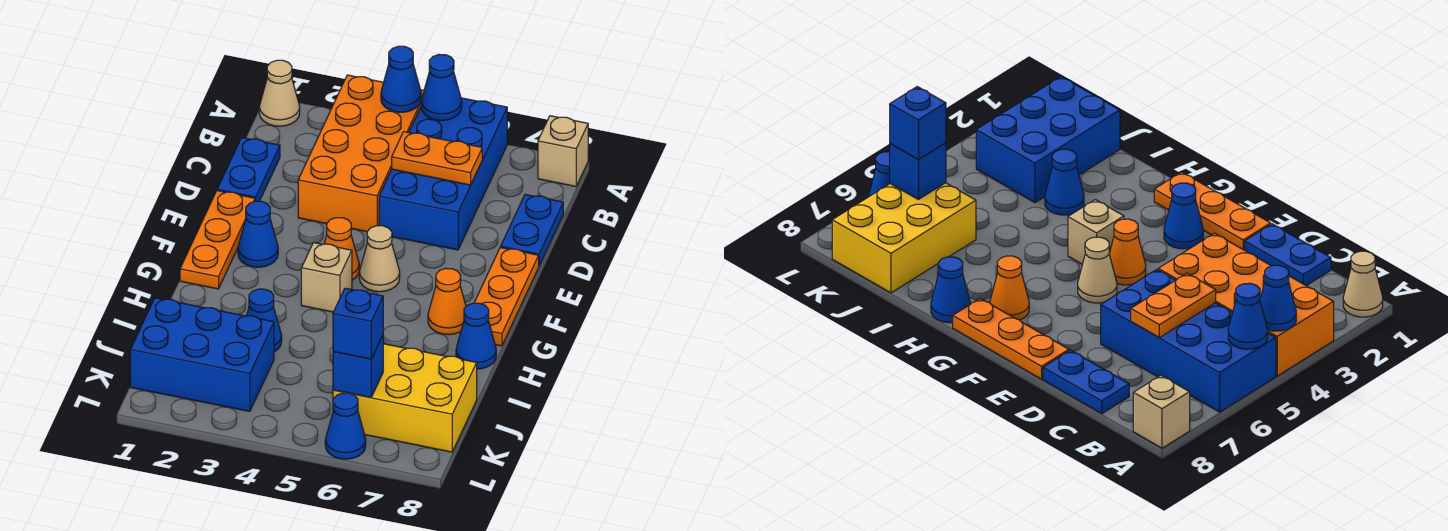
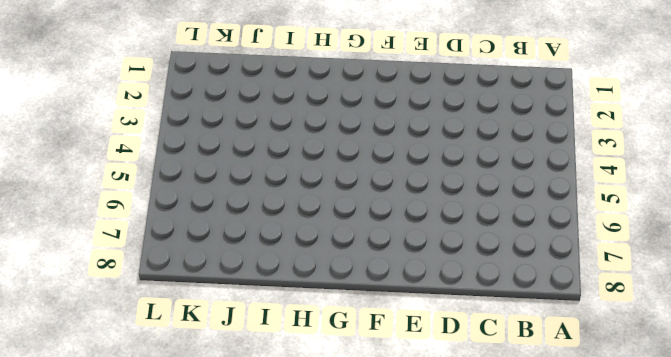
none -> tan cone A1 level 1
none -> orange brick A3:D4 level 1
none -> blue brick A5:D6 level 1

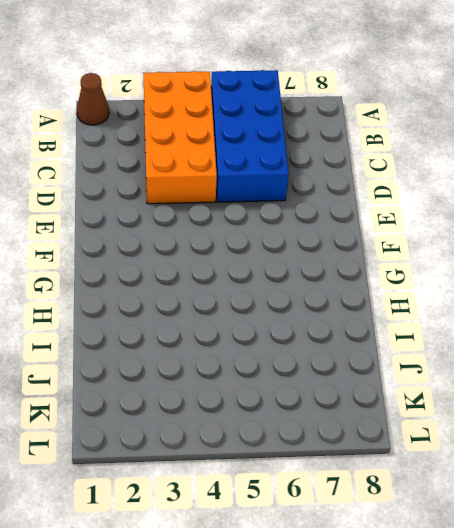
brown cone A1 level 1 -> tan cone A1 level 1
none -> tan brick A8 level 1
none -> blue plate C1:D1 level 1
none -> blue plate C8:D8 level 1

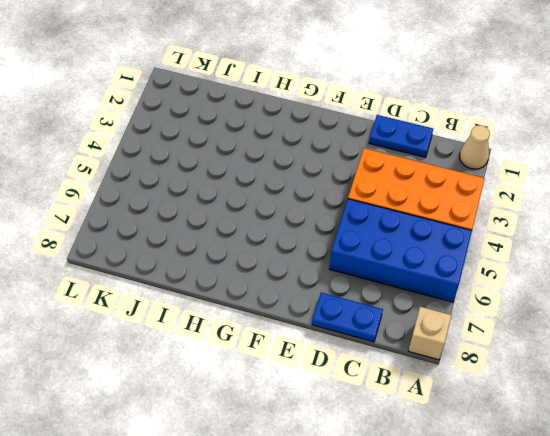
none -> orange plate E1:G1 level 1
none -> orange plate E8:G8 level 1
none -> blue cone F2 level 1

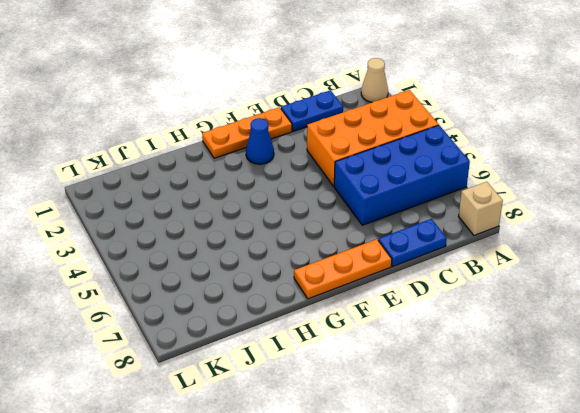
none -> orange cone F4 level 1
none -> tan cone F5 level 1
none -> tan brick G4 level 1

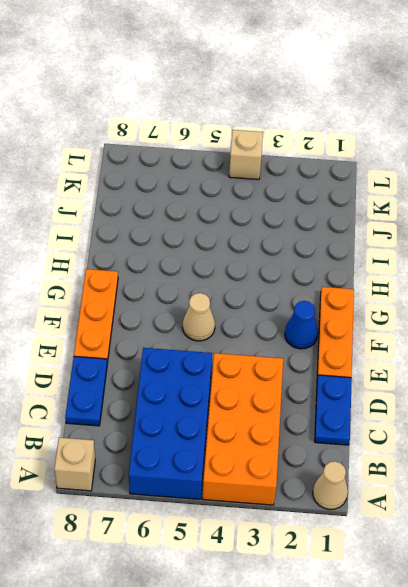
tan brick L4 level 1 -> tan brick G4 level 1
none -> orange cone F4 level 1
none -> orange cone G7 level 1
none -> blue cone H8 level 1

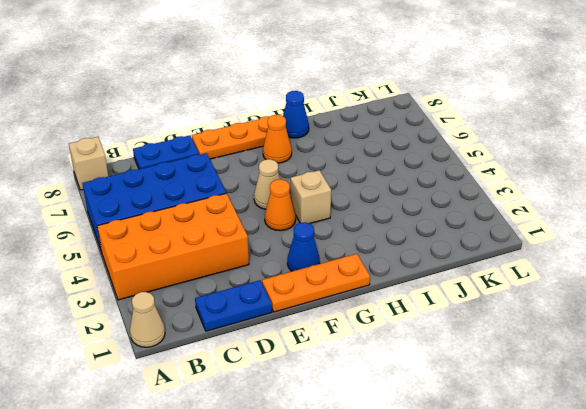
none -> blue cone I3 level 1
none -> blue brick J1:K3 level 1
none -> yellow brick J6:K8 level 1

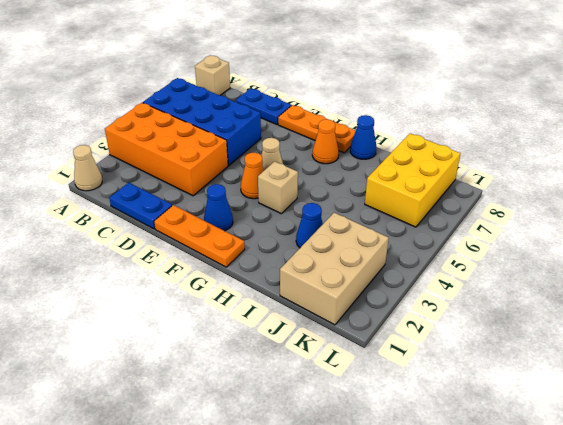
tan brick J1:K3 level 1 -> blue brick J1:K3 level 1
none -> blue cone L6 level 1
none -> blue cone A4 level 2
none -> blue cone A5 level 2

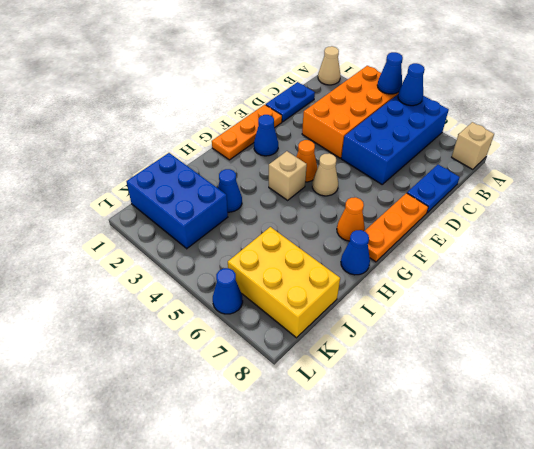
none -> orange plate C5:C6 level 2
none -> blue brick K6 level 2
none -> blue brick K6 level 3

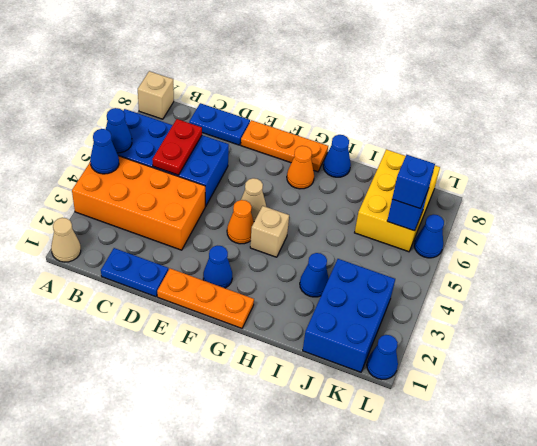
red plate C5:C6 level 2 -> orange plate C5:C6 level 2
blue cone L1 level 1 -> none

